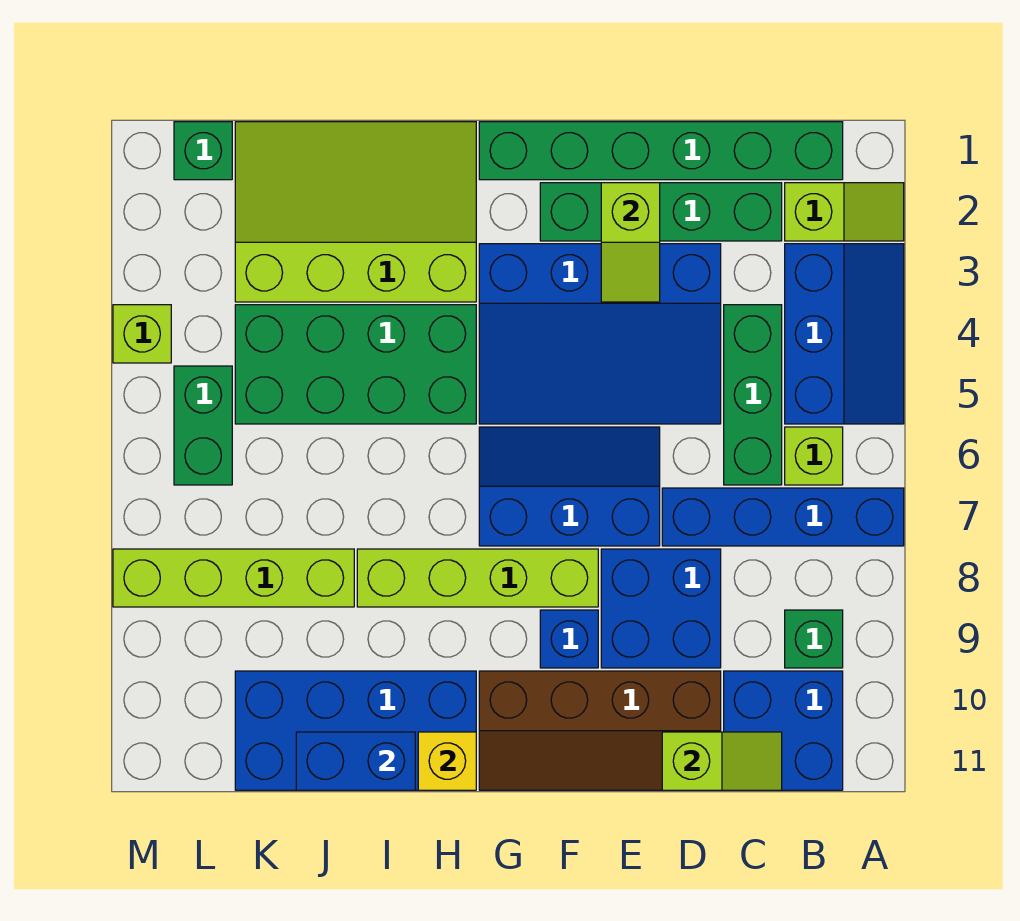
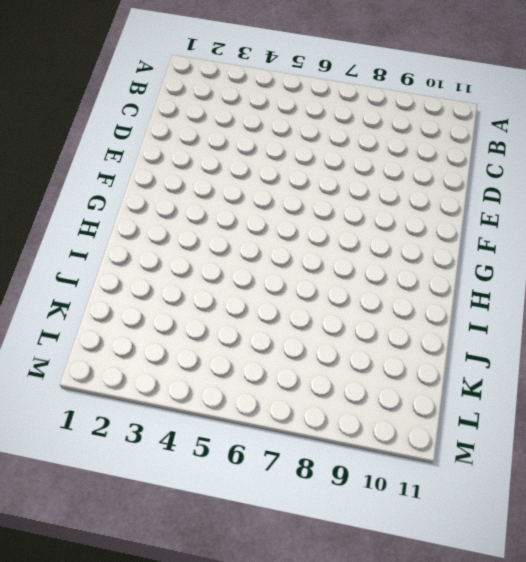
none -> lime slope A2:B2 level 1 top B
none -> blue slope A3:B5 level 1 top B
none -> blue brick A7:D7 level 1

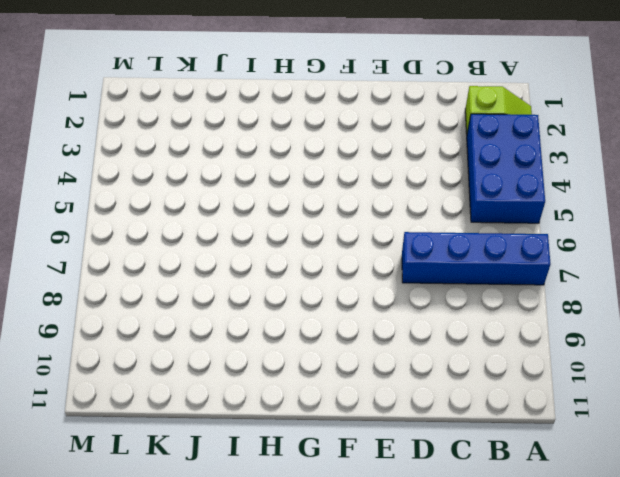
blue brick A3:B5 level 1 -> blue slope A3:B5 level 1 top B
none -> green brick B1:G1 level 1
none -> lime brick B6 level 1
none -> green brick B9 level 1

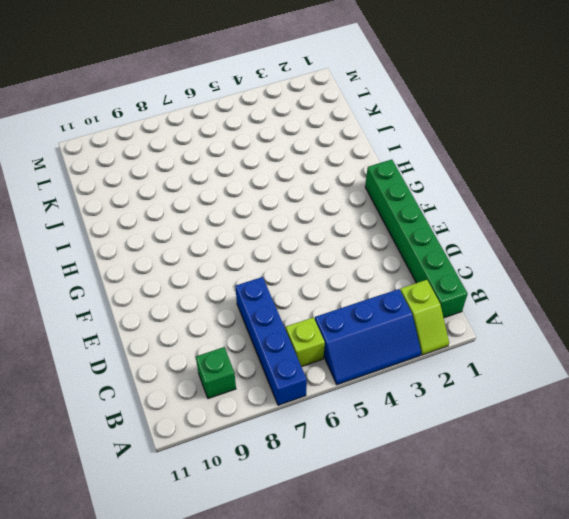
none -> blue brick B10:C11 level 1
none -> green brick C2:F2 level 1
none -> green brick C4:C6 level 1

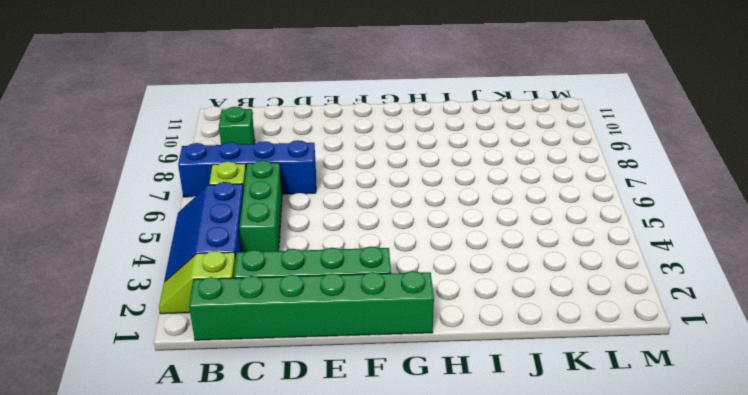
none -> blue brick B10:C11 level 1
none -> blue slope D3:G5 level 1 top 3
none -> blue brick D8:E9 level 1

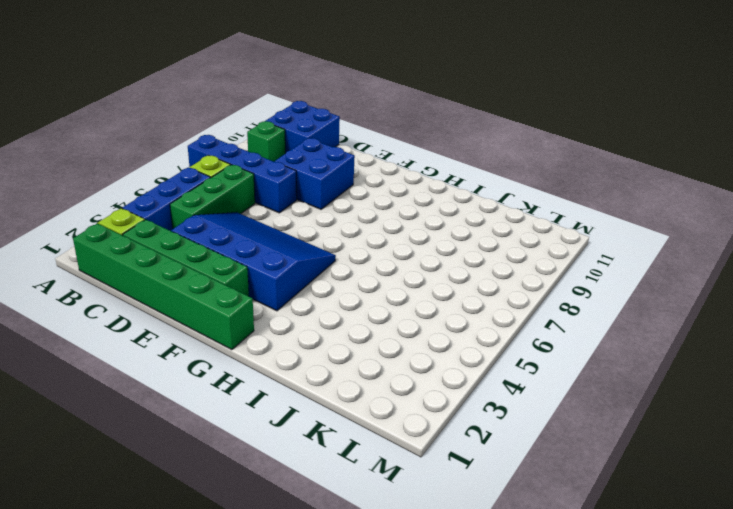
none -> brown slope D10:G11 level 1 top 10
none -> blue slope E6:G7 level 1 top 7
none -> lime brick F8:I8 level 1

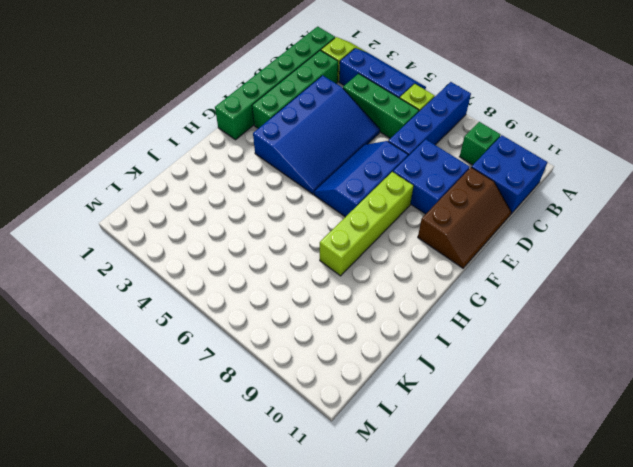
brown slope D10:F11 level 1 top 10 -> brown slope D10:G11 level 1 top 10
none -> blue brick F9 level 1
none -> lime slope H1:K3 level 1 top 3
none -> green brick H4:K5 level 1

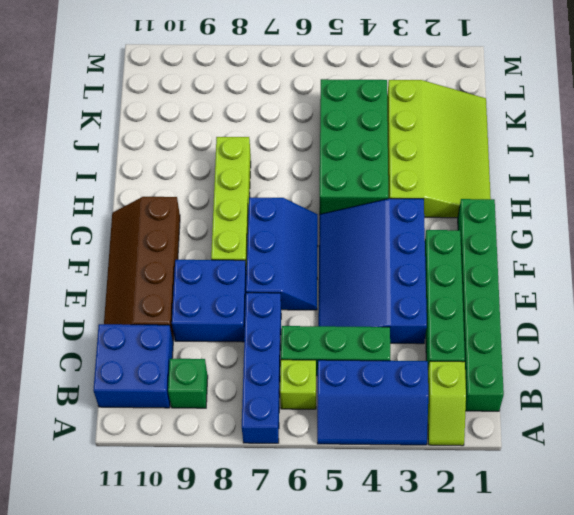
none -> blue brick F9 level 1
none -> blue brick H10:K11 level 1
none -> lime brick J8:M8 level 1

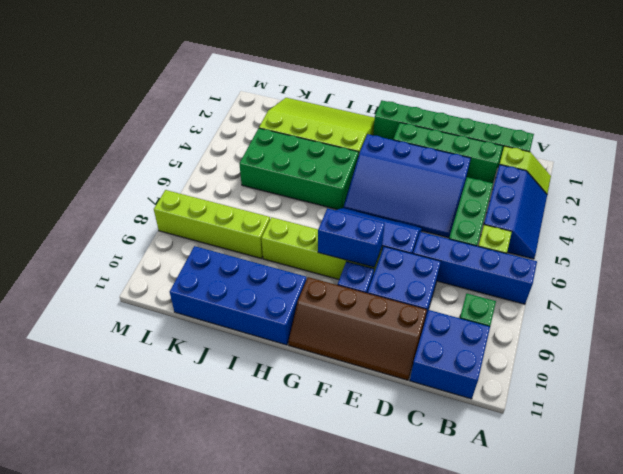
blue brick F8:G8 level 2 -> blue brick I11:J11 level 2
none -> green brick L1 level 1
none -> green brick L5:L6 level 1
none -> lime brick M4 level 1

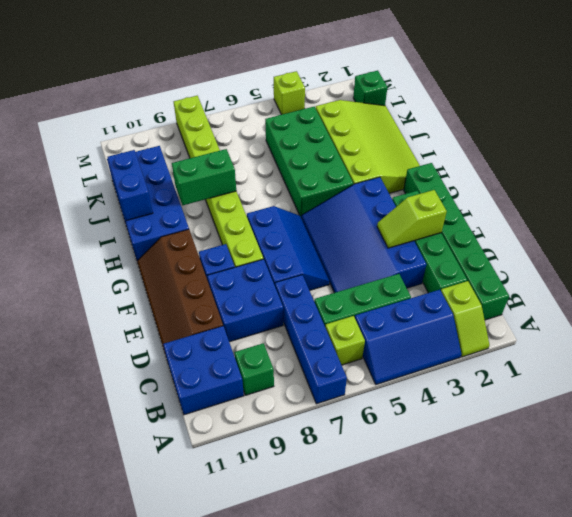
green brick I8:I9 level 2 -> green brick L5:L6 level 1
none -> lime slope C11:D11 level 2 top D
none -> yellow brick H11 level 2

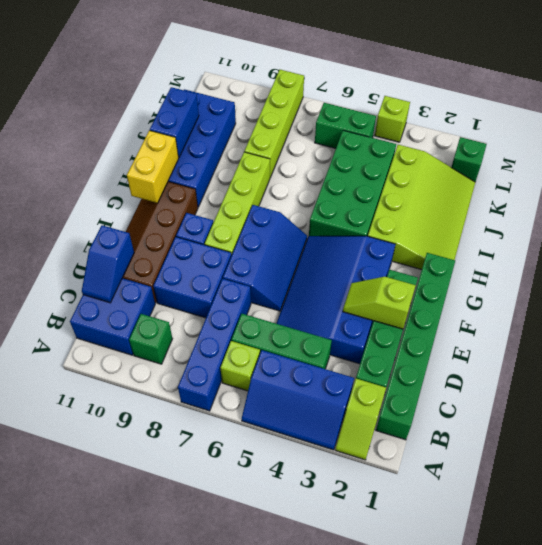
blue slope C11:D11 level 2 top D -> lime slope C11:D11 level 2 top D
yellow brick G11:H11 level 2 -> yellow brick H11 level 2

